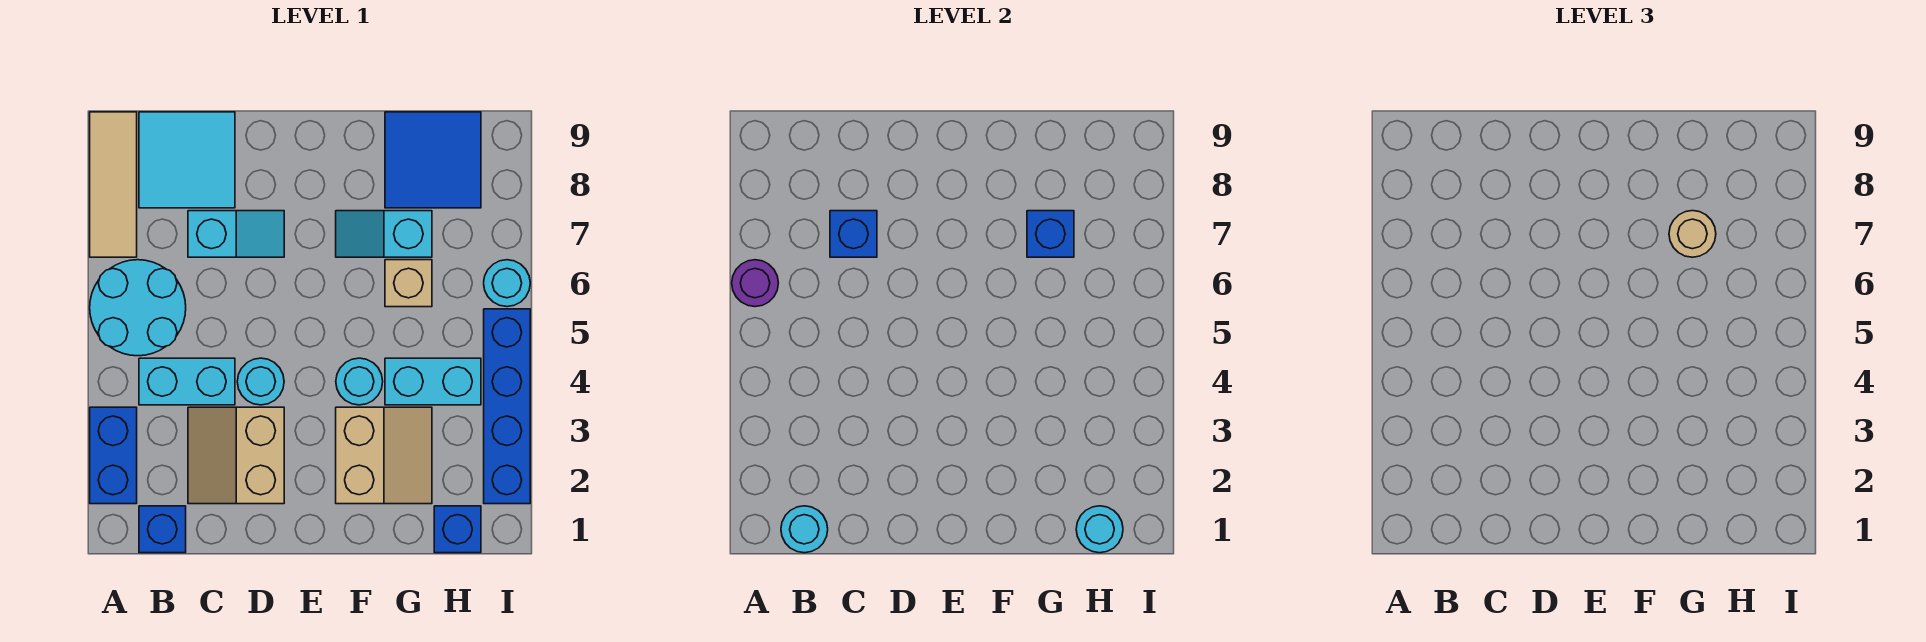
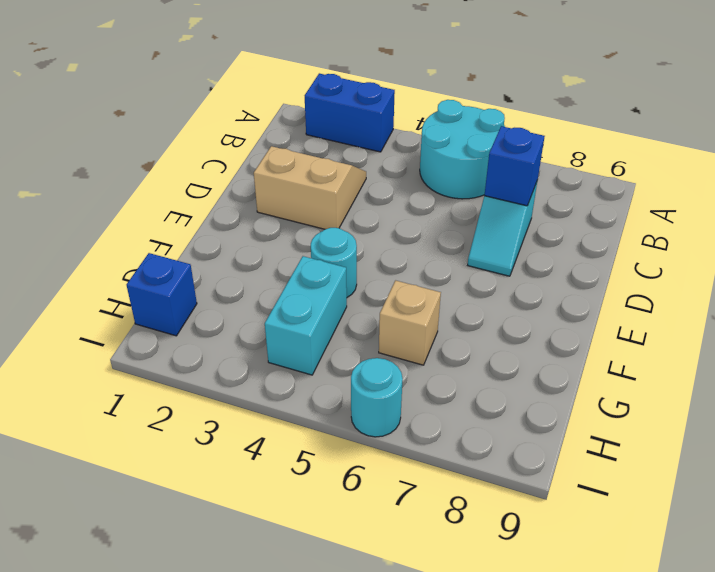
none -> tan tile A7:A9 level 1
none -> blue brick B1 level 1
none -> cyan brick B4:C4 level 1

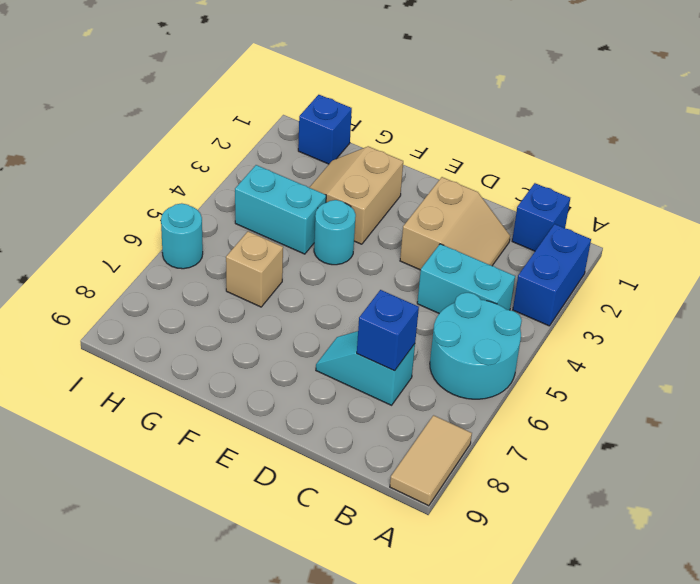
tan tile A8:A9 level 1 -> tan tile A7:A9 level 1
none -> cyan tile B8:C9 level 1
none -> cyan round brick D4 level 1
none -> cyan slope F7:G7 level 1 top G

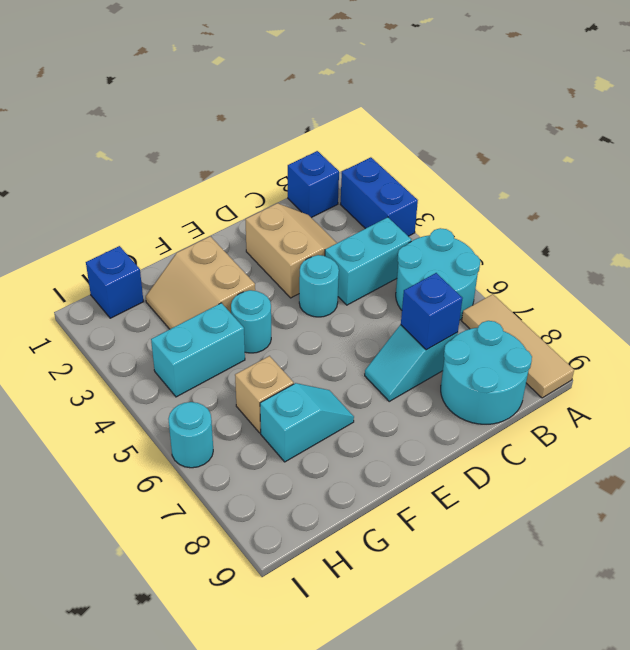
cyan round brick B8:C9 level 1 -> cyan tile B8:C9 level 1
none -> blue tile G8:H9 level 1
none -> blue brick I2:I5 level 1
none -> purple round brick A6 level 2

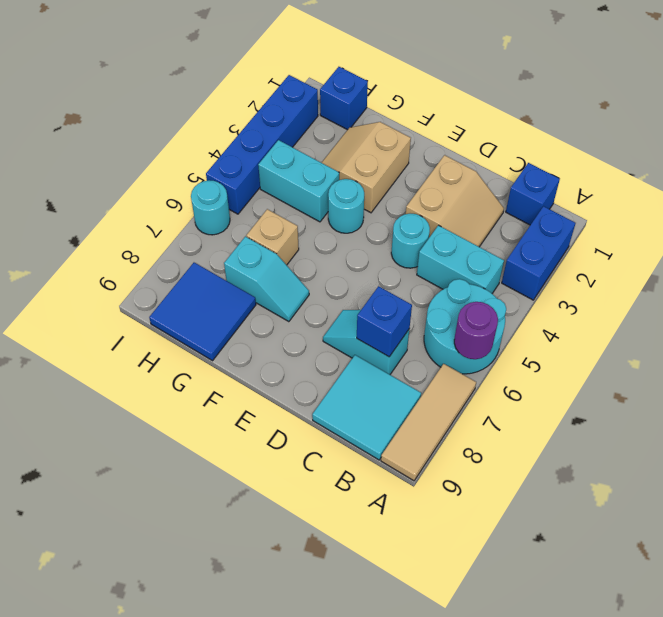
none -> cyan round brick B1 level 2
none -> blue brick G7 level 2
none -> cyan round brick H1 level 2

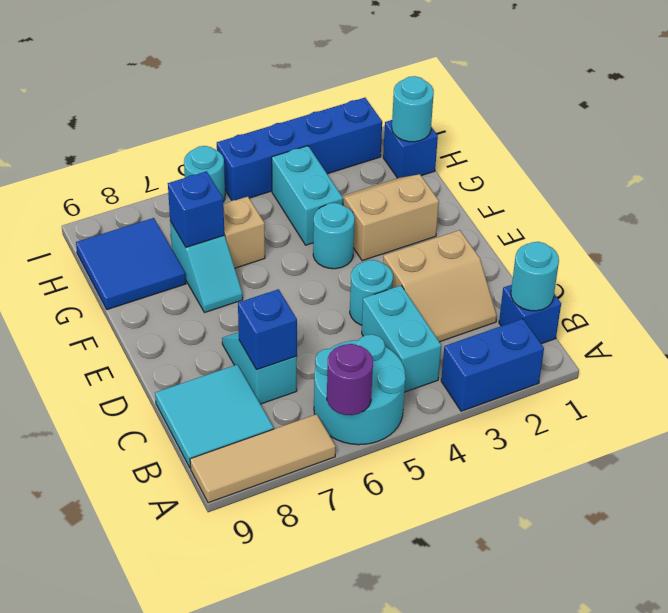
none -> tan round brick G7 level 3

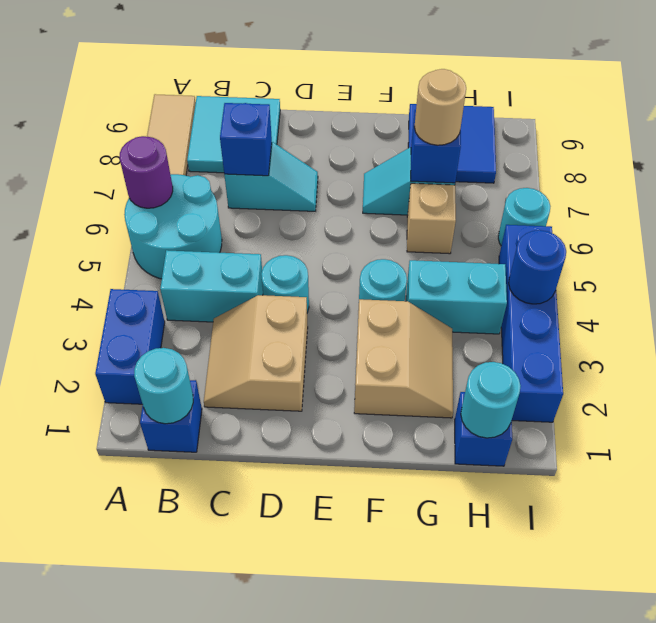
blue round brick I4 level 2 -> none

